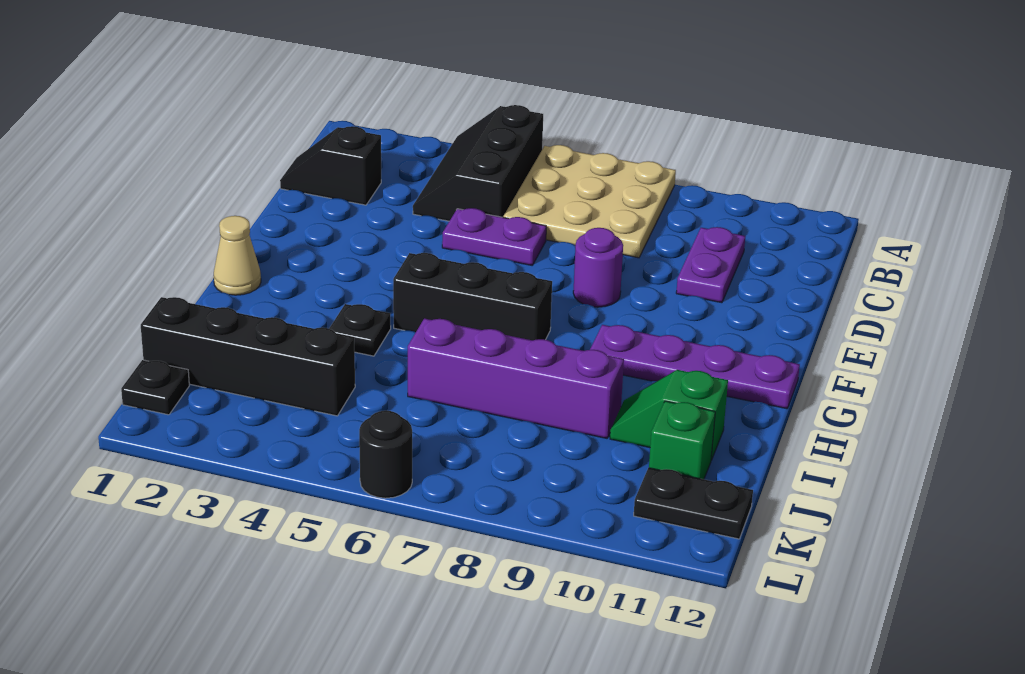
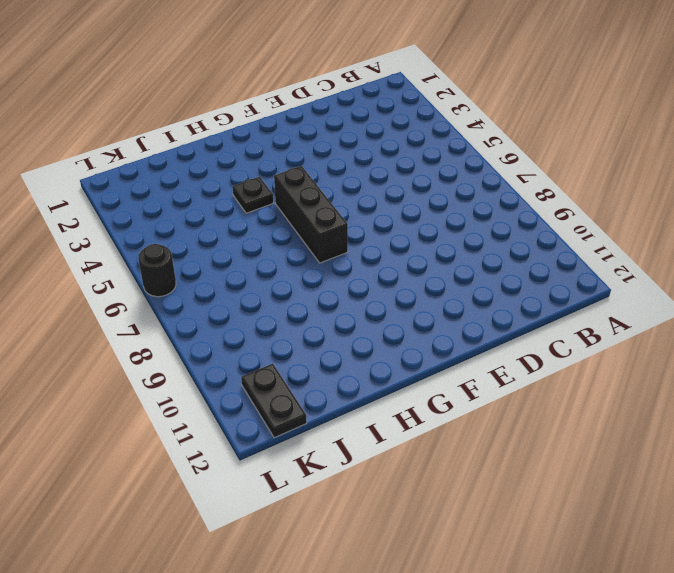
none -> black slope A4:C5 level 1 top 5
none -> tan plate A6:C8 level 1
none -> black slope C1:C2 level 1 top 2

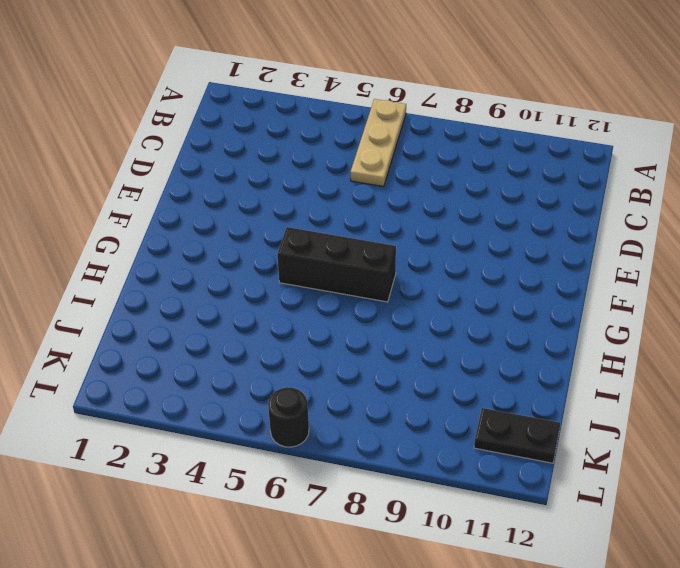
tan plate A6:C6 level 1 -> tan plate A6:C8 level 1
none -> black slope A4:C5 level 1 top 5
none -> black slope C1:C2 level 1 top 2
none -> purple plate C10:D10 level 1

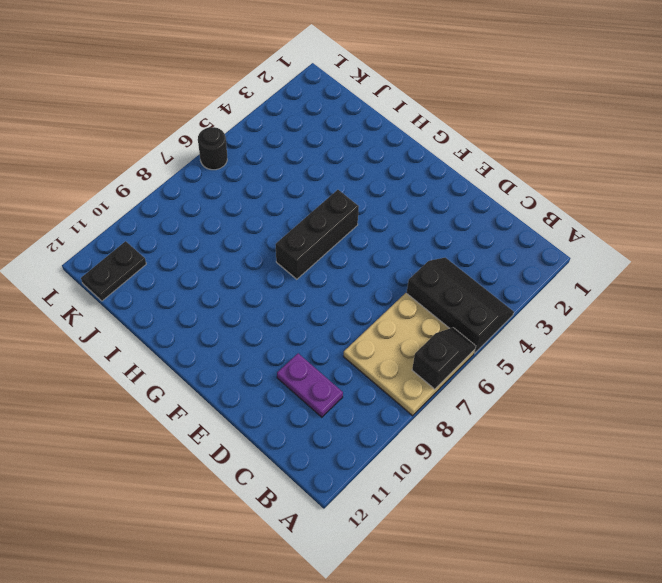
black slope A6:A7 level 2 top 7 -> black slope C1:C2 level 1 top 2
none -> purple plate D5:D6 level 1
none -> purple round brick E8 level 1
none -> tan cone G1 level 1

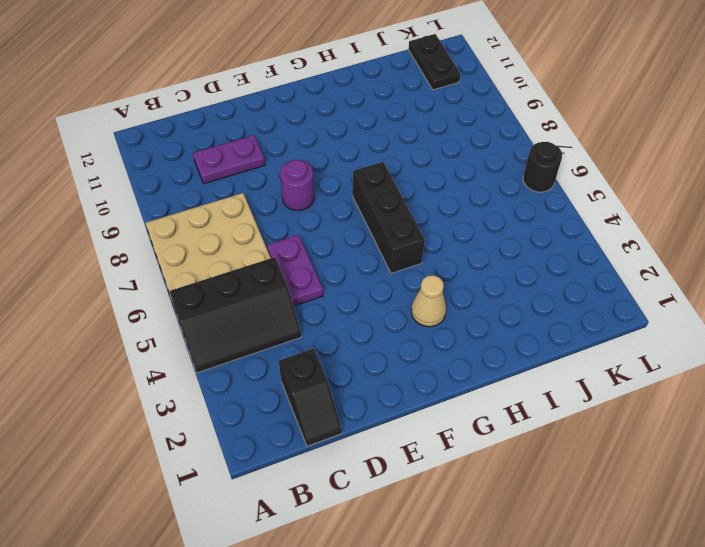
tan cone G3 level 1 -> tan cone G1 level 1
none -> purple plate G9:G12 level 1
none -> black plate H4 level 1
none -> purple brick I6:I9 level 1

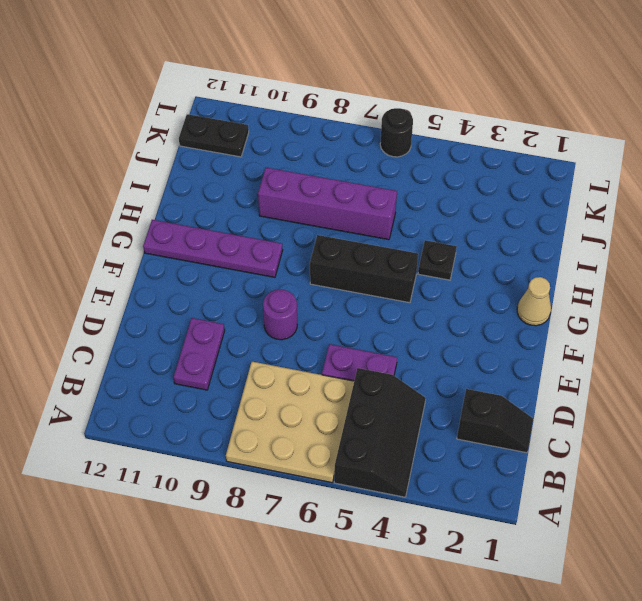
none -> green slope I10:I11 level 1 top 11
none -> black brick J1:J4 level 1
none -> green brick J11 level 1

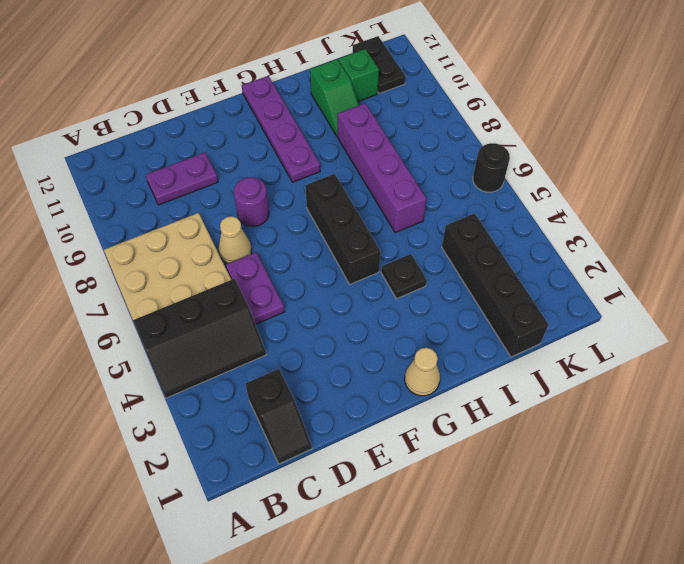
tan cone D7 level 1 -> none
none -> black plate K1 level 1

